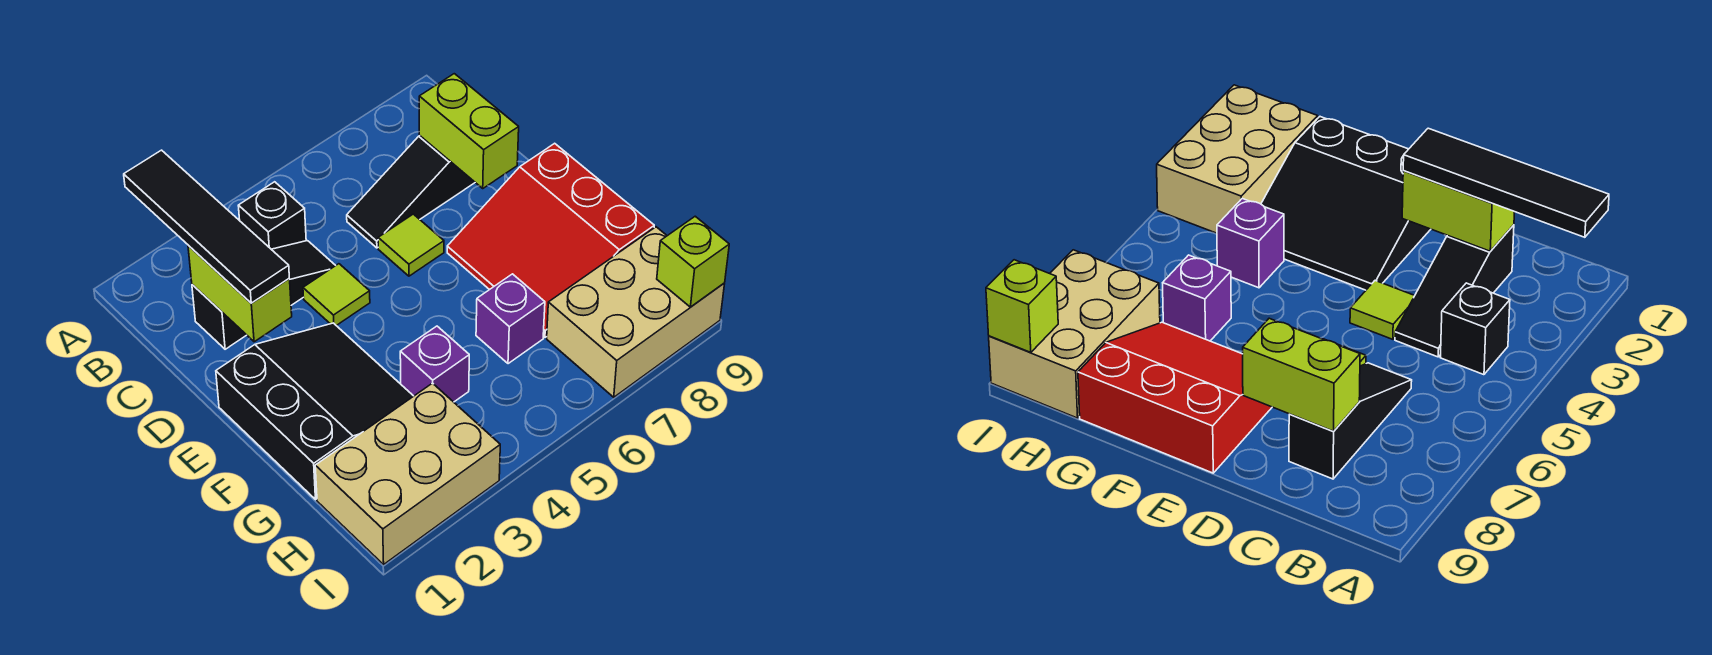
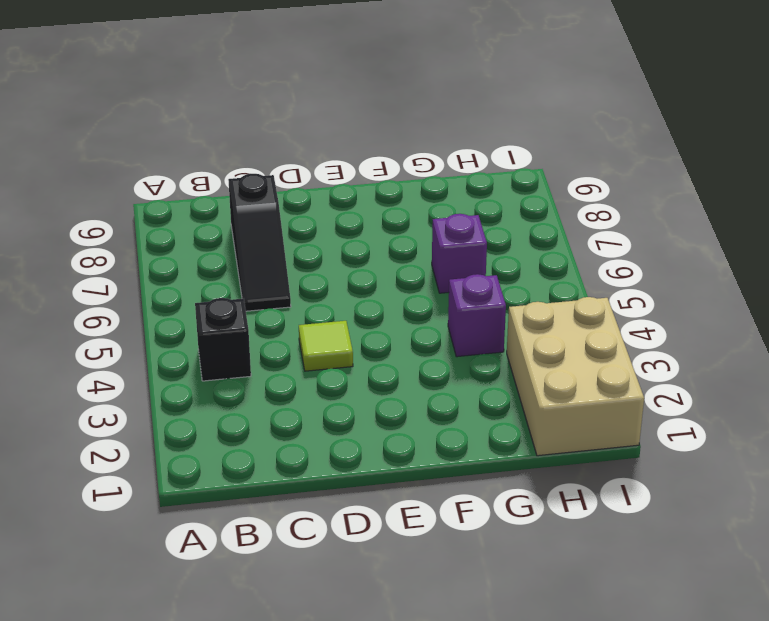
none -> black slope C2:C4 level 1 top 2
none -> lime tile D6 level 1
none -> black slope E1:G3 level 1 top 1

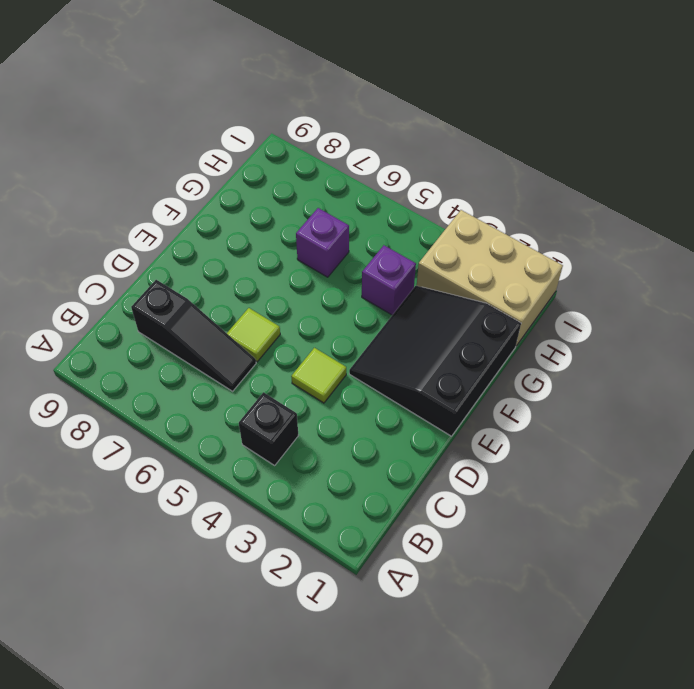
none -> black slope C2:C4 level 1 top 2
none -> red slope E7:G9 level 1 top 9
none -> tan brick H7:I9 level 1

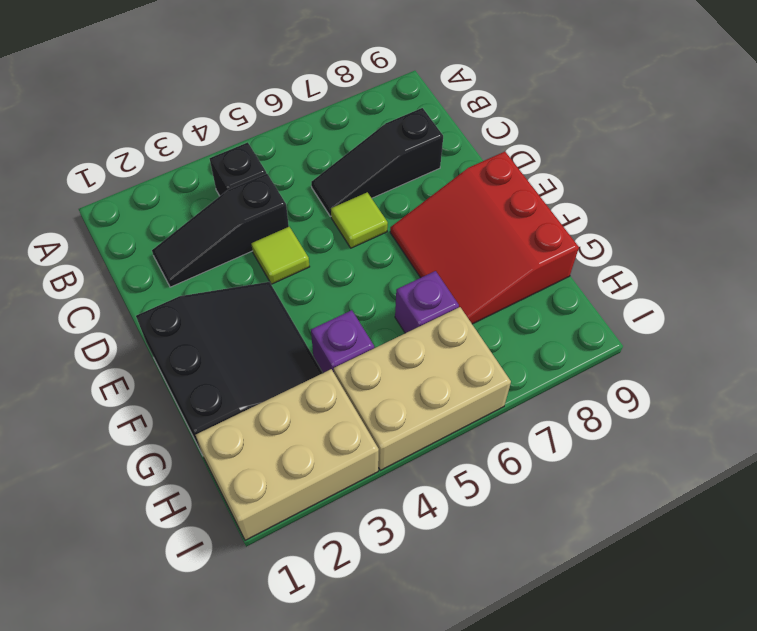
black slope C2:C4 level 1 top 4 -> black slope C2:C4 level 1 top 2
tan brick H4:I6 level 1 -> tan brick H7:I9 level 1
none -> lime brick C2:D2 level 2
none -> lime brick C8:D8 level 2
none -> lime brick I9 level 2

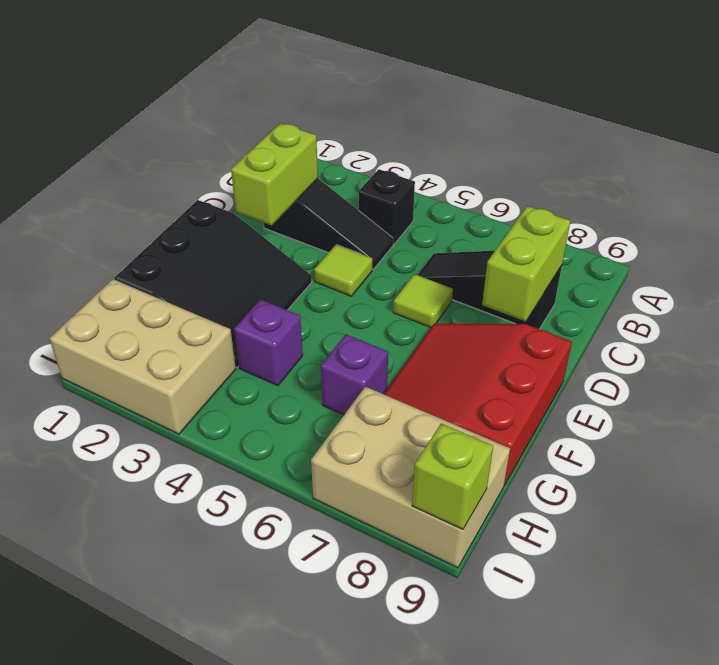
none -> black tile A2:D2 level 3

